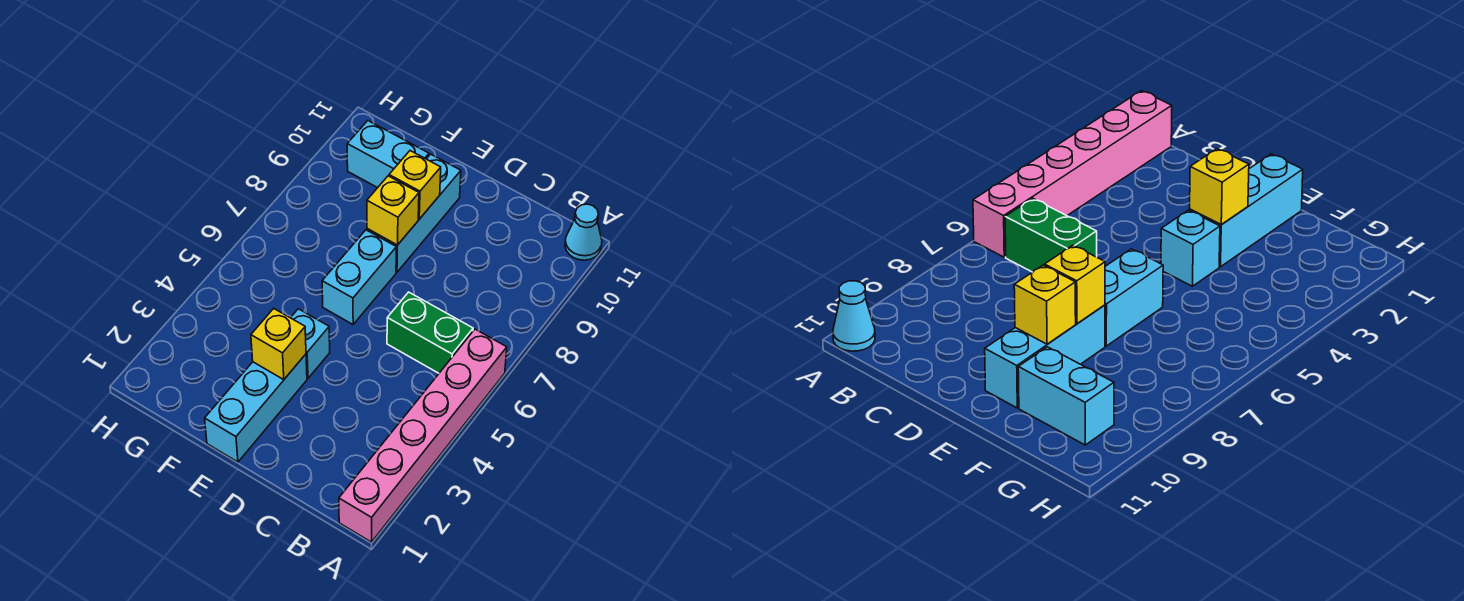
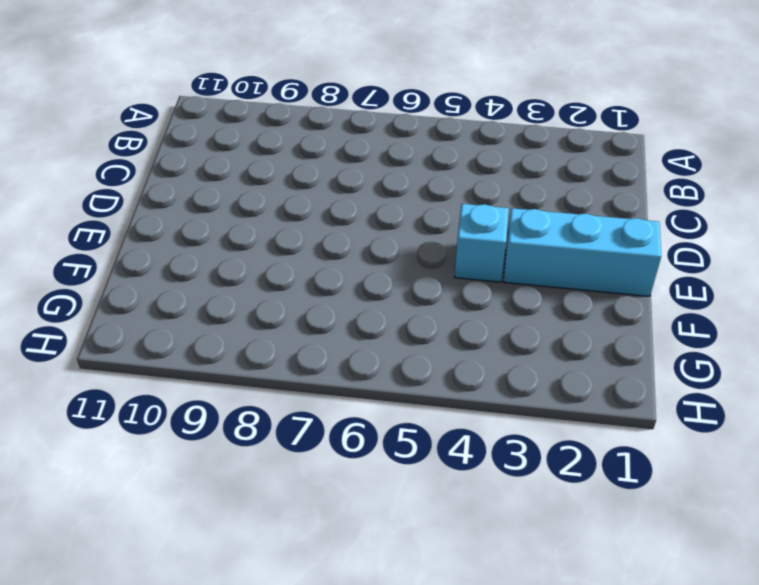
none -> pink brick A1:A6 level 1
none -> cyan cone A11 level 1

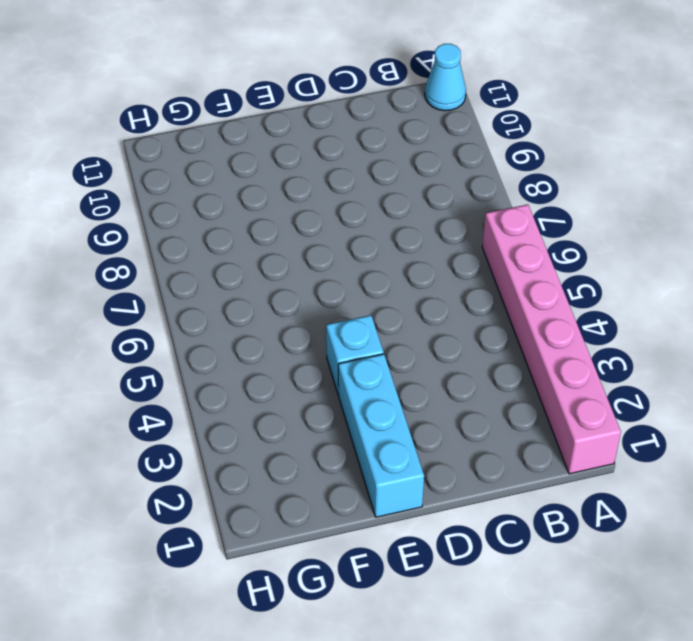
none -> green brick B6:C6 level 1
none -> cyan brick E6:E7 level 1

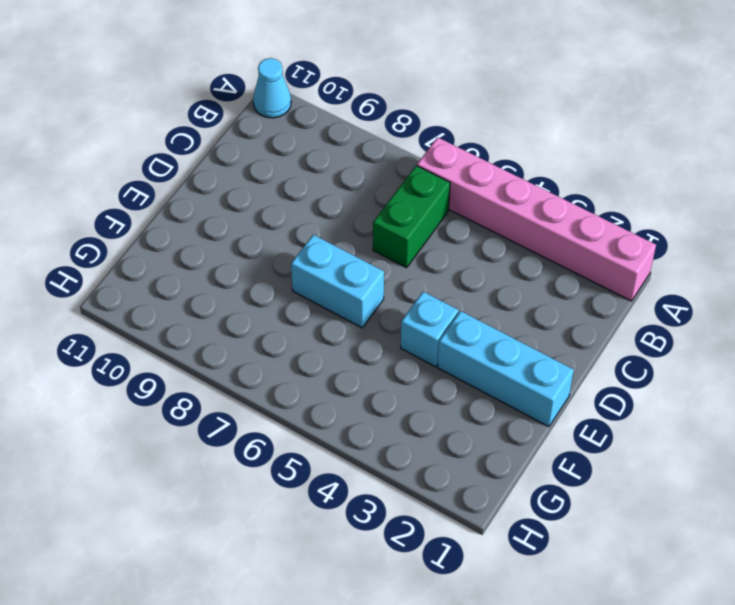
none -> cyan brick E8:E10 level 1
none -> cyan brick F10:G10 level 1

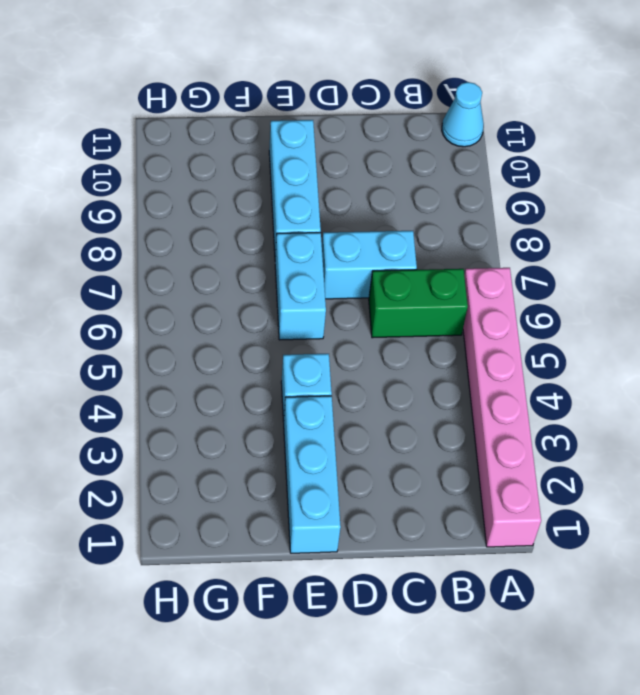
cyan brick C7:D7 level 1 -> cyan brick F10:G10 level 1
none -> yellow brick E3 level 2
none -> yellow brick E8 level 2

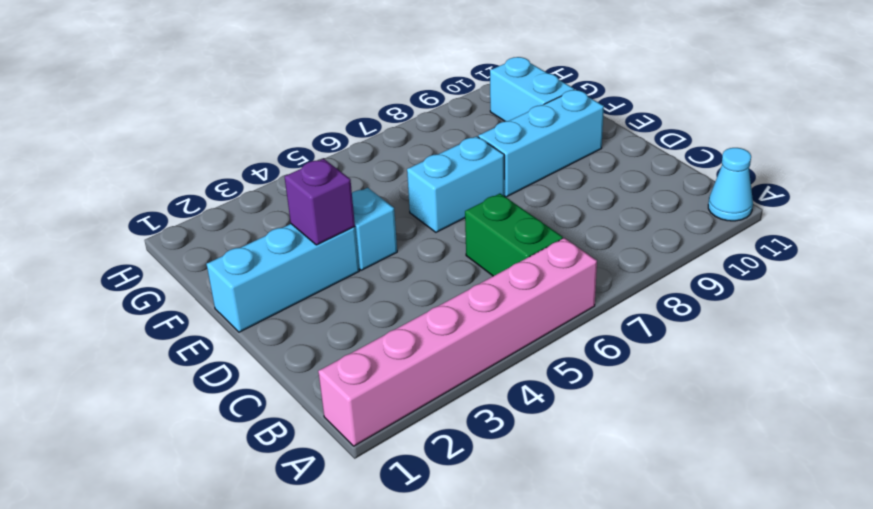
purple brick E3 level 2 -> yellow brick E3 level 2
none -> yellow brick E8 level 2
none -> yellow brick E9 level 2

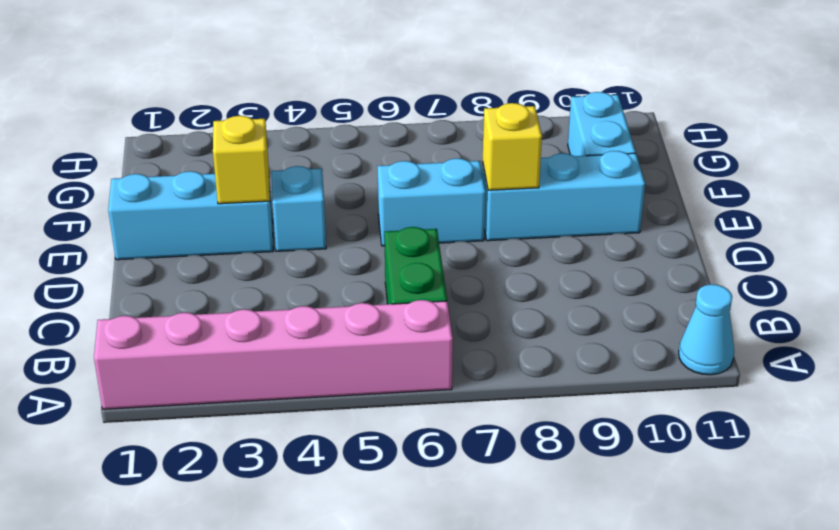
none -> yellow brick E9 level 2

